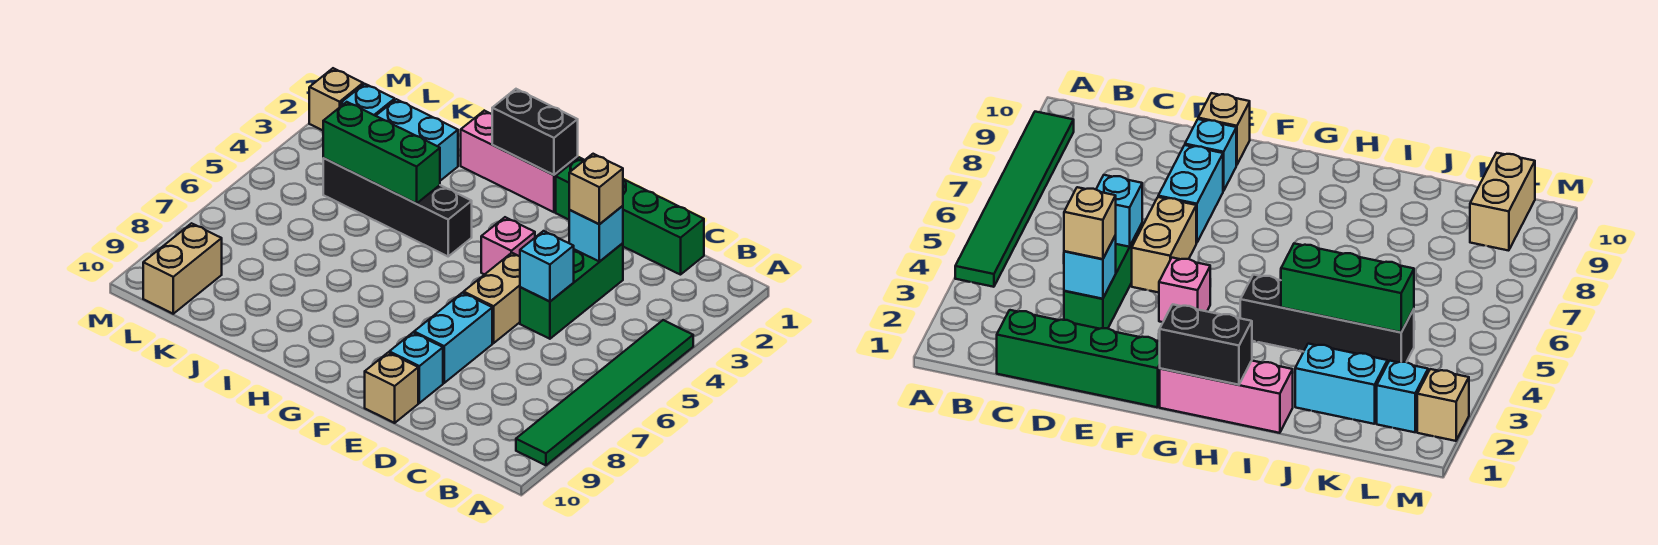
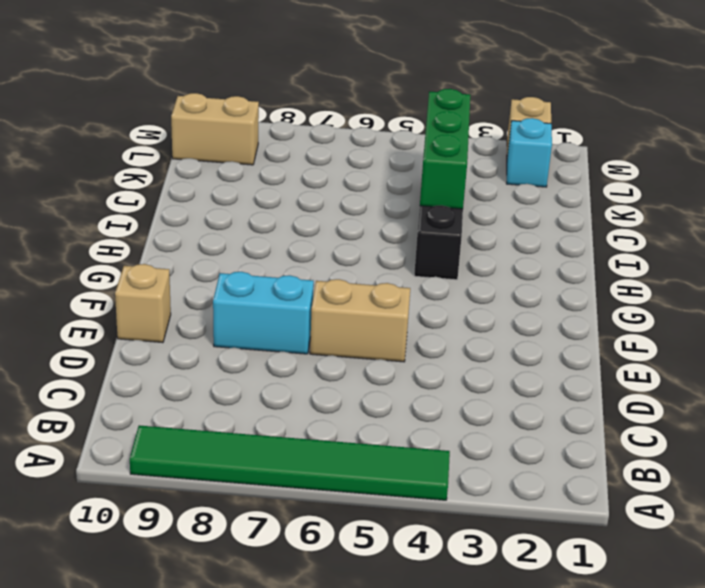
none -> green brick C1:F1 level 1
none -> green brick D3:D5 level 1
none -> cyan brick E9 level 1

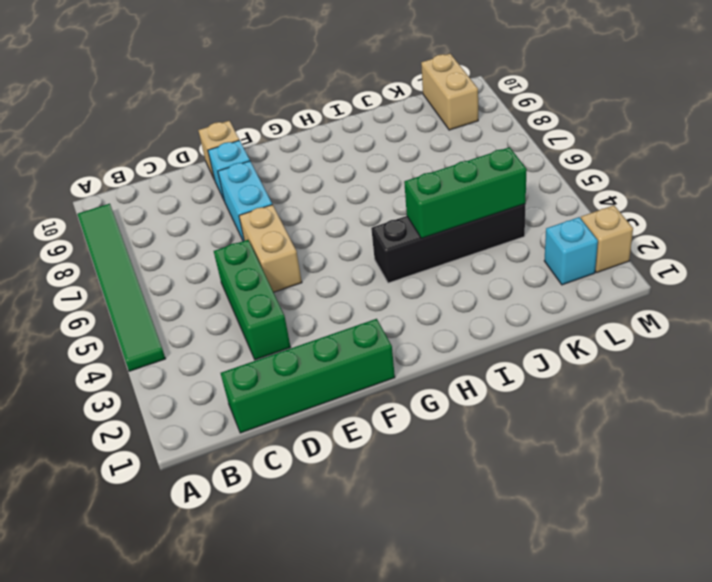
none -> pink brick F4 level 1
none -> pink brick G1:I1 level 1
none -> cyan brick J2:K2 level 1

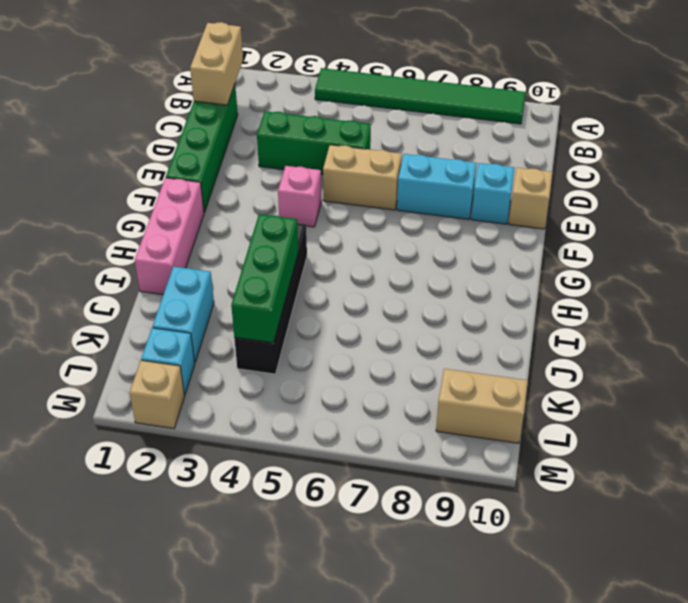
tan brick B1:C1 level 2 -> none
none -> cyan brick D3 level 2
none -> cyan brick D5 level 2
none -> black brick G1:H1 level 2

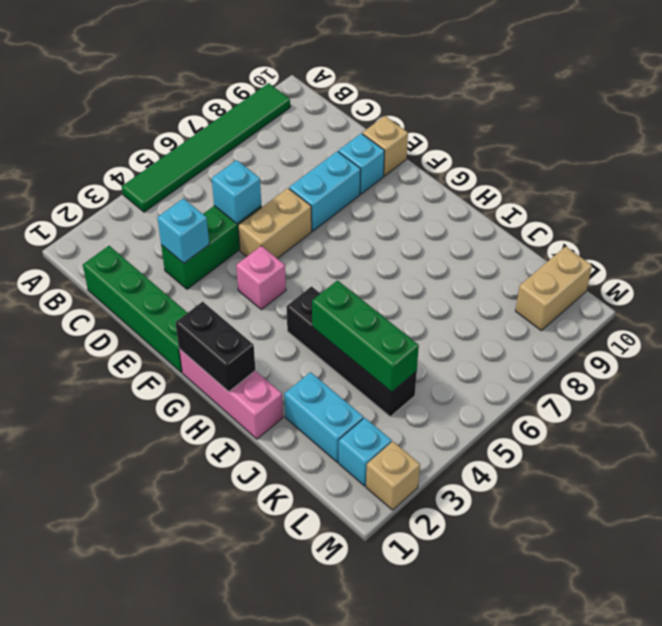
none -> tan brick D3 level 3

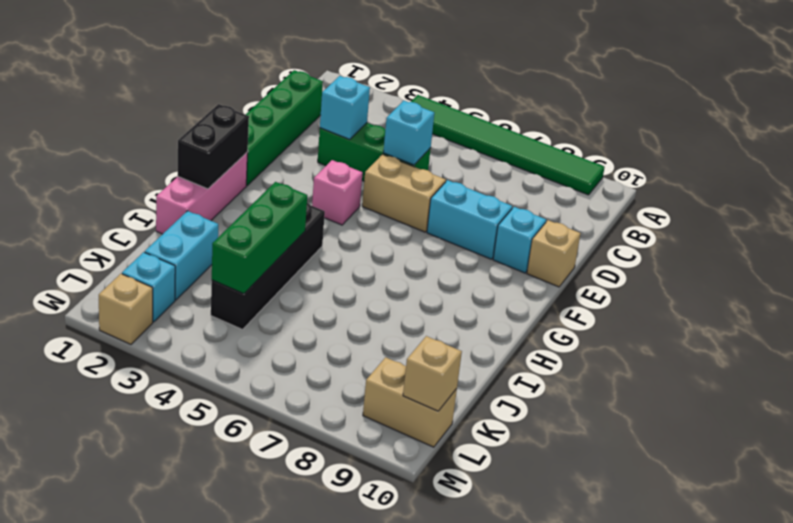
tan brick L10 level 2 -> tan brick D3 level 3

